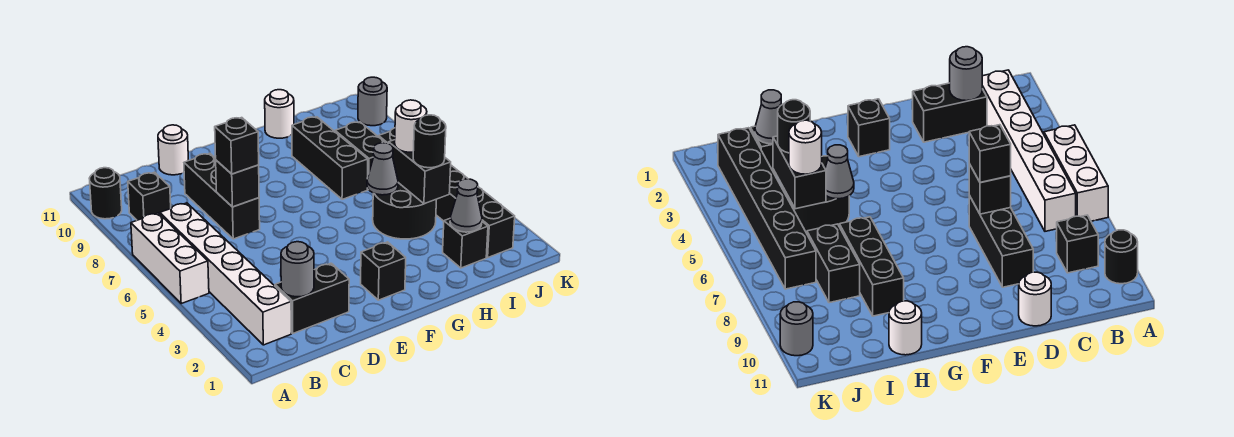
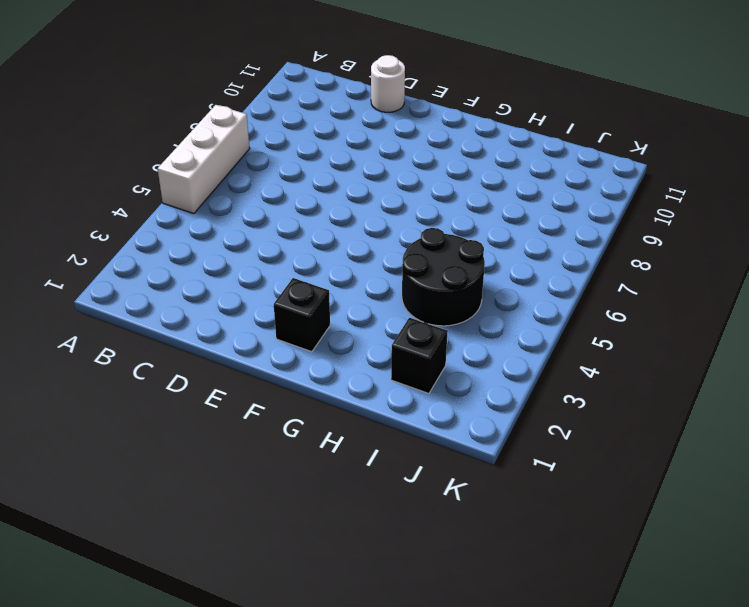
none -> black round brick A10 level 1
none -> white brick B2:B7 level 1
none -> black brick B9 level 1

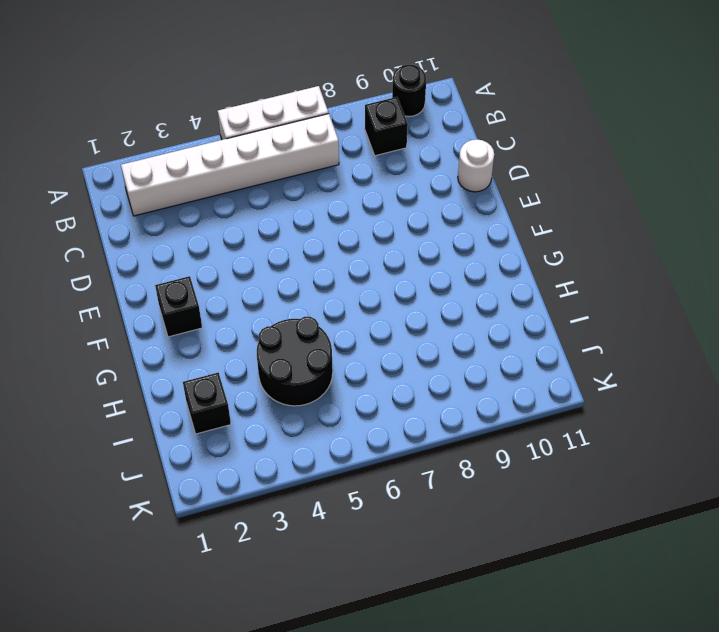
none -> black brick C2:D2 level 1
none -> black brick D7:D9 level 1
none -> black brick H7:H9 level 1

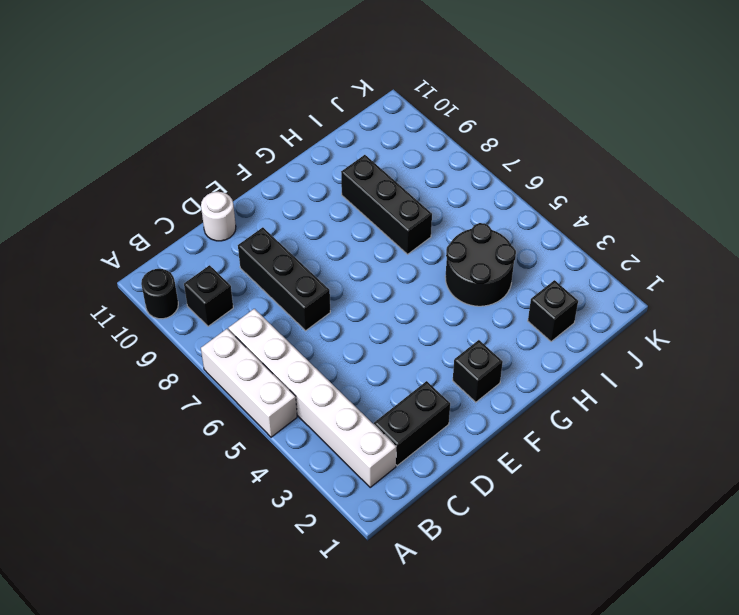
none -> white round brick H11 level 1
none -> black brick I7:I8 level 1
none -> black brick J2:J7 level 1

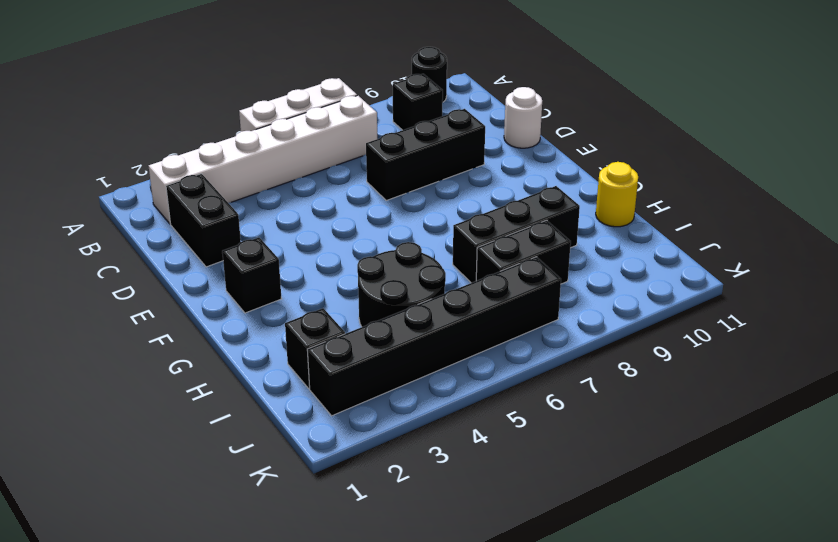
yellow round brick H11 level 1 -> white round brick H11 level 1
none -> grey round brick K10 level 1
none -> grey round brick C2 level 2
none -> black brick D7 level 2

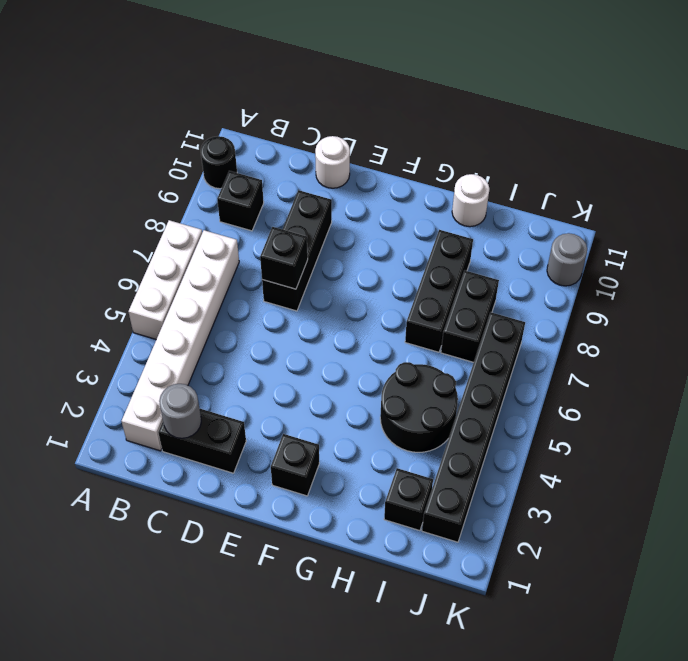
none -> grey cone H5 level 2
none -> grey cone I2 level 2
none -> black brick I4:I5 level 2

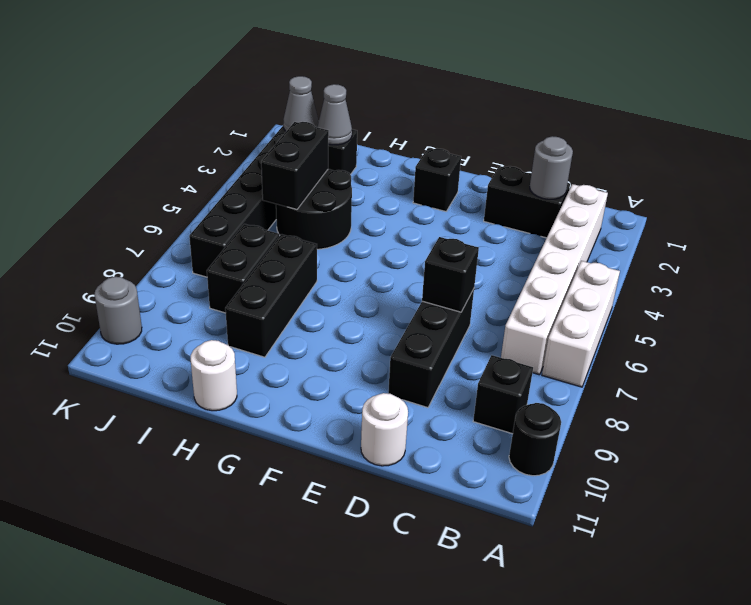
grey cone J2 level 2 -> grey cone H5 level 2
none -> black brick D7 level 3
none -> black round brick I4 level 3
none -> white round brick I5 level 3

